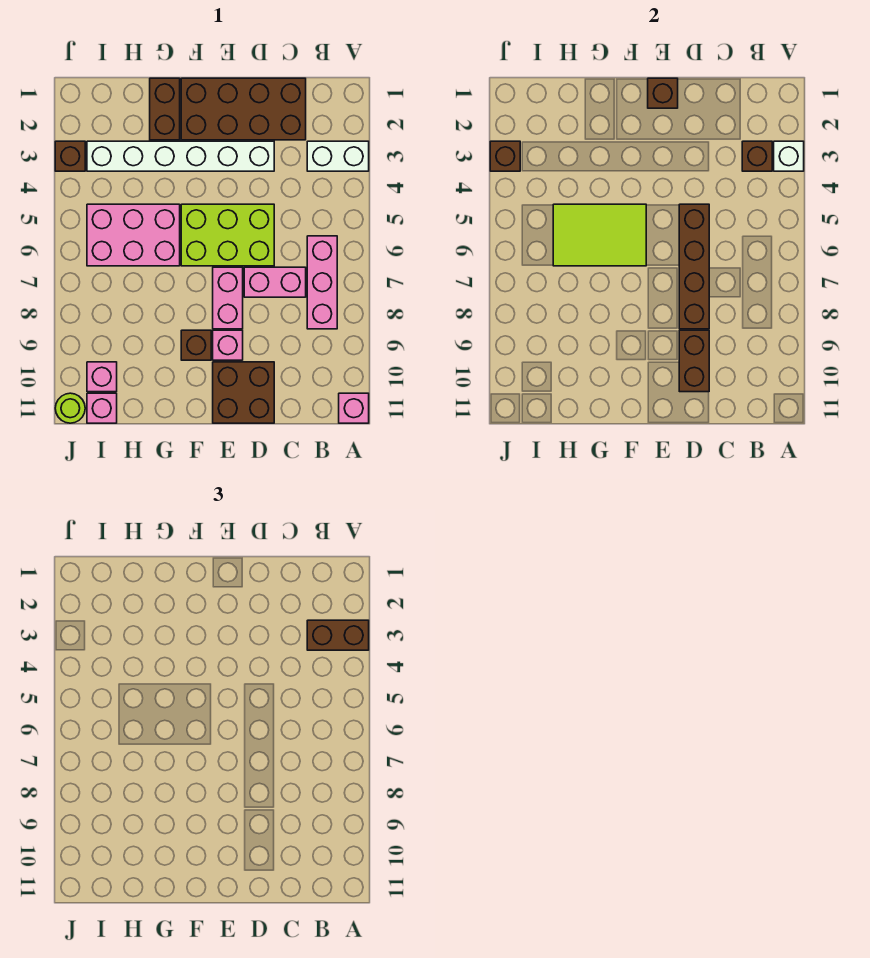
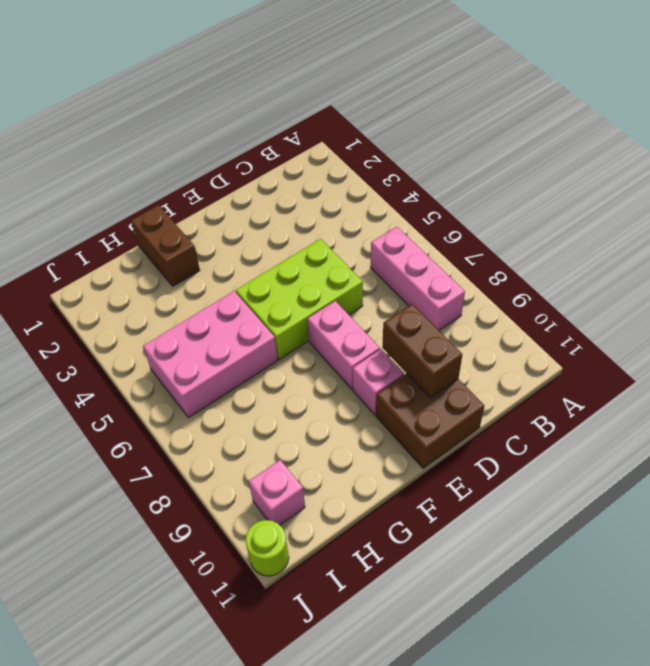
none -> white brick A3:B3 level 1
none -> pink brick A11 level 1
none -> brown brick C1:F2 level 1

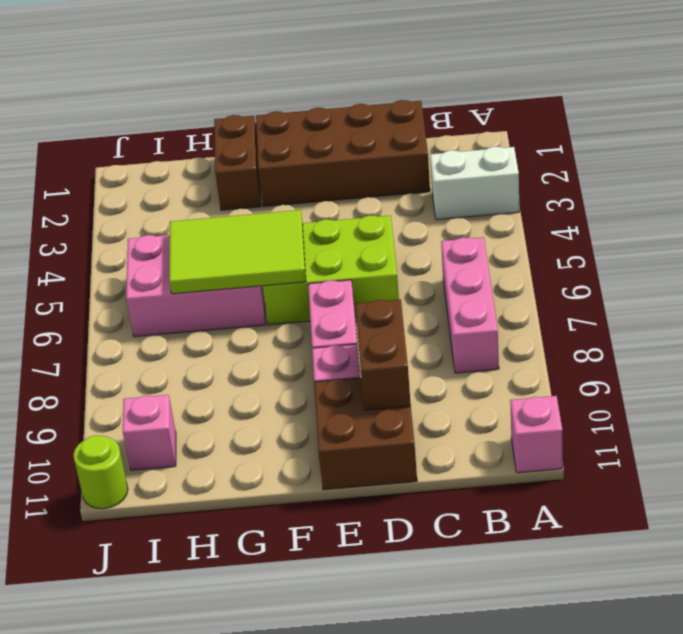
none -> pink brick C7:D7 level 1
none -> white brick D3:I3 level 1
none -> brown brick F9 level 1

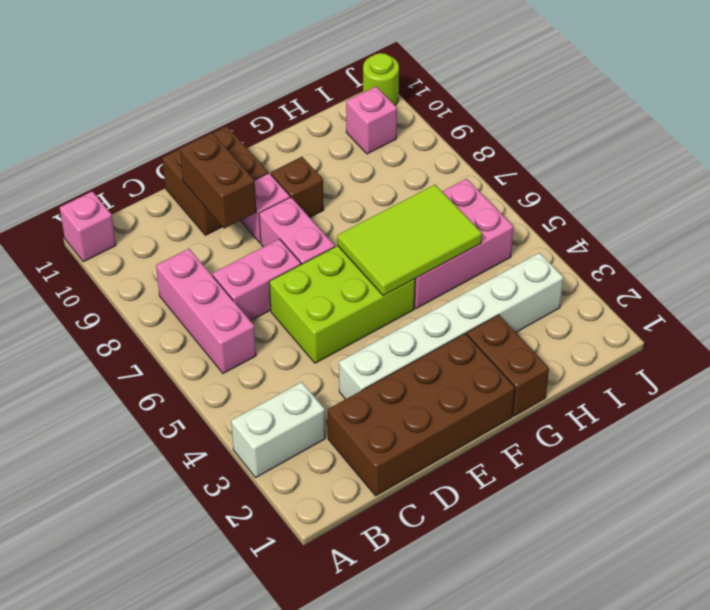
none -> pink brick I11 level 1
none -> brown brick J3 level 1
none -> white brick A3 level 2

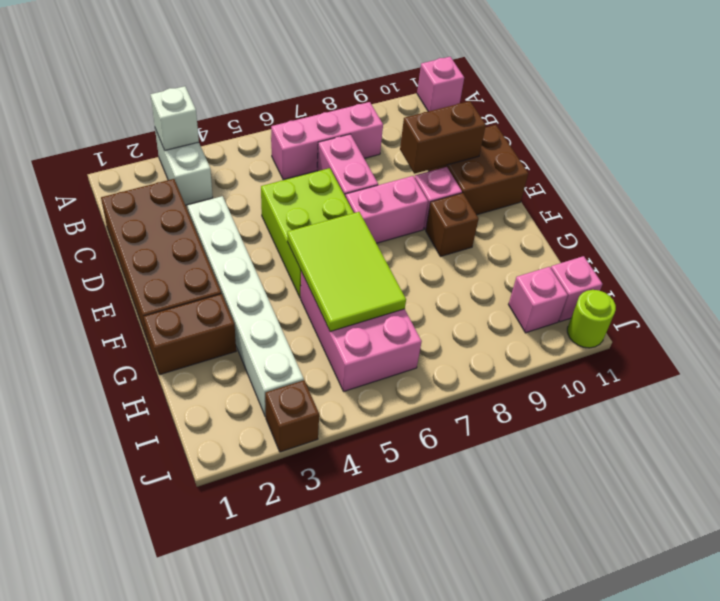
none -> brown brick B3 level 2
none -> brown brick D5:D8 level 2
none -> brown brick E1 level 2

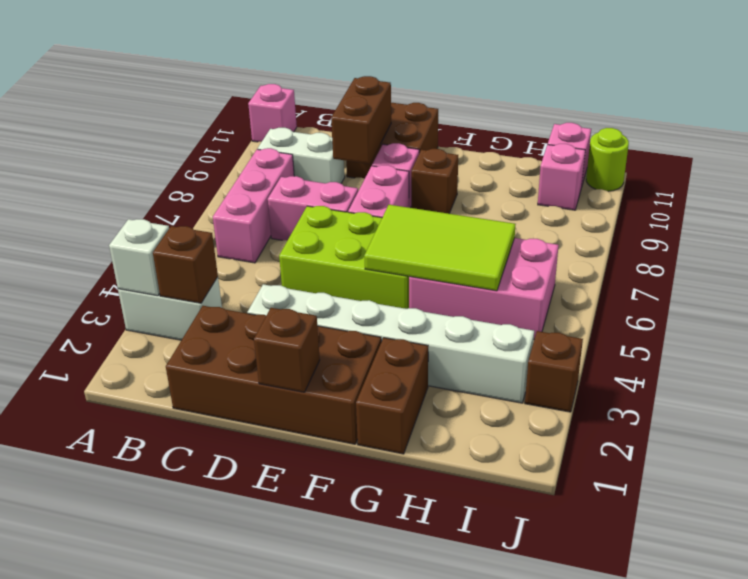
white brick B9:C9 level 1 -> none
none -> brown brick D5:D8 level 2
none -> brown brick J3 level 2
none -> brown brick A3:B3 level 3

